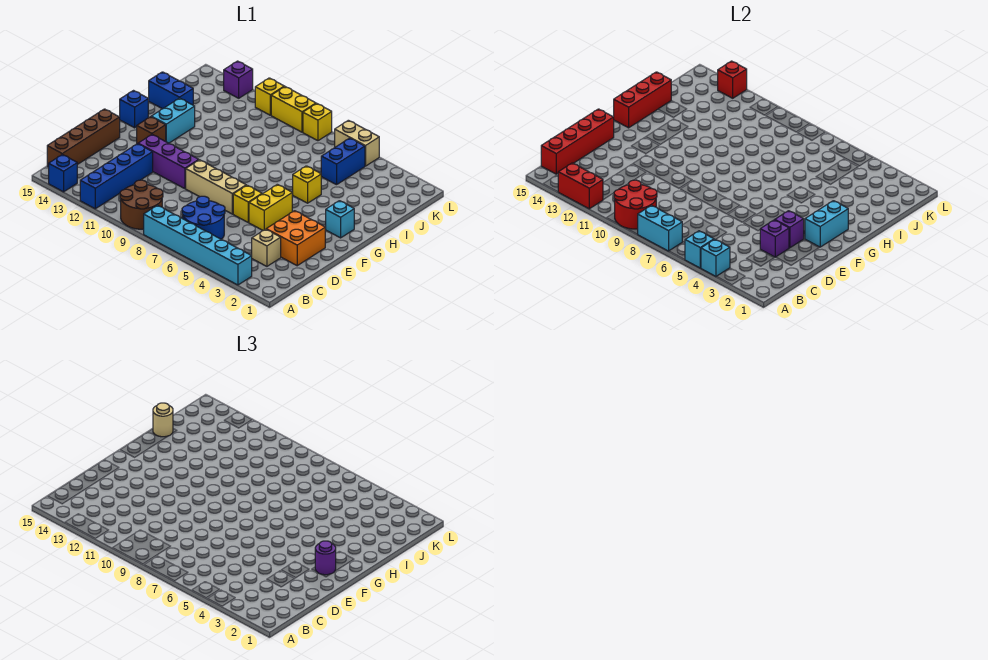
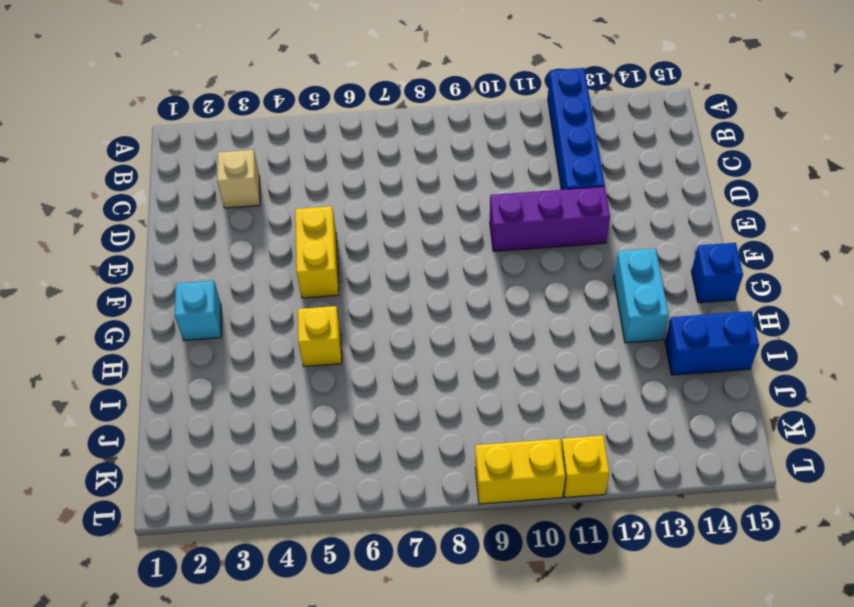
none -> cyan brick A3:A8 level 1
none -> brown round brick A9:B10 level 1
none -> blue brick A14 level 1
none -> blue round brick B6:C7 level 1

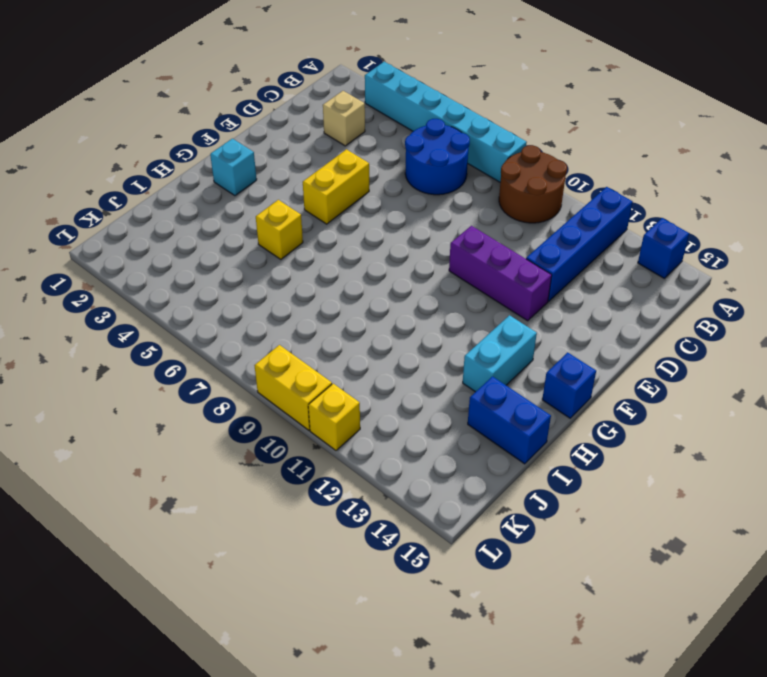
none -> brown brick B15:E15 level 1
none -> orange brick D2:E3 level 1
none -> yellow brick E6 level 1
none -> tan brick E7:E9 level 1

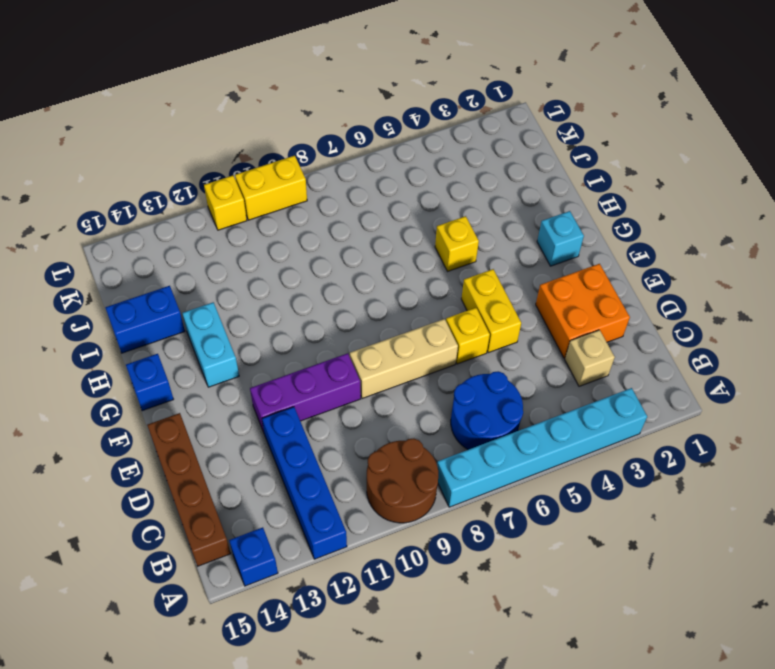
none -> brown brick F13 level 1
none -> blue brick J5:K5 level 1
none -> tan brick L5:L6 level 1
none -> yellow brick L8 level 1

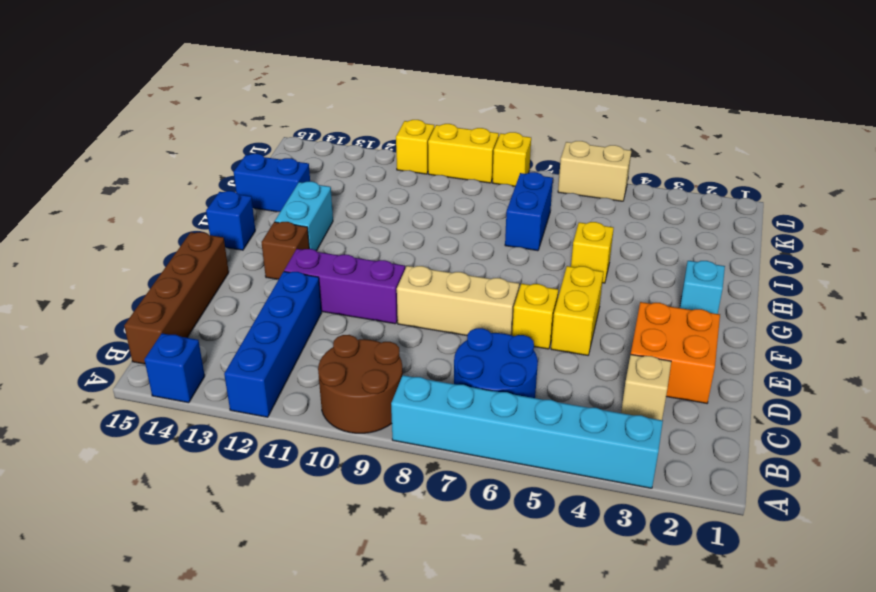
blue brick I7:J7 level 1 -> blue brick J5:K5 level 1
none -> purple brick L13 level 1
none -> cyan brick A4 level 2
none -> cyan brick A5 level 2
none -> cyan brick A7:A8 level 2

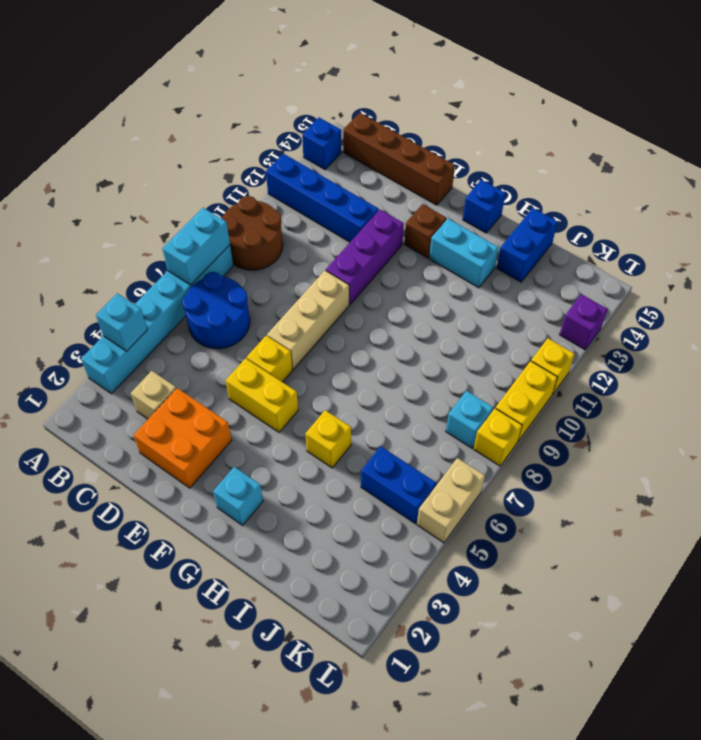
cyan brick K8 level 1 -> cyan brick A5 level 2
none -> red round brick A9:B10 level 2
none -> red brick A12:A13 level 2
none -> red brick B15:E15 level 2
none -> purple brick D3 level 2

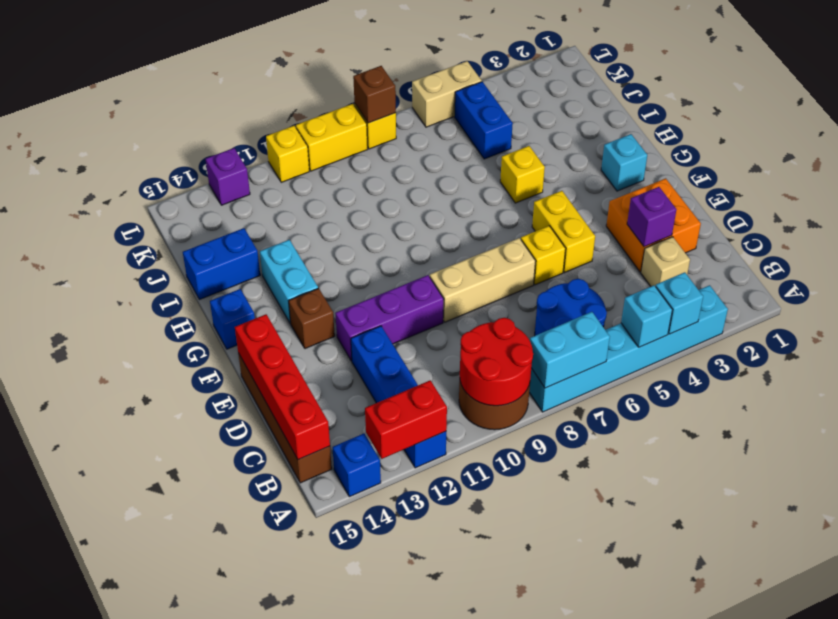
brown brick L8 level 2 -> none
none -> purple brick E3 level 2
none -> cyan brick F2:G2 level 2
none -> red brick G15:I15 level 2
none -> red brick L13 level 2

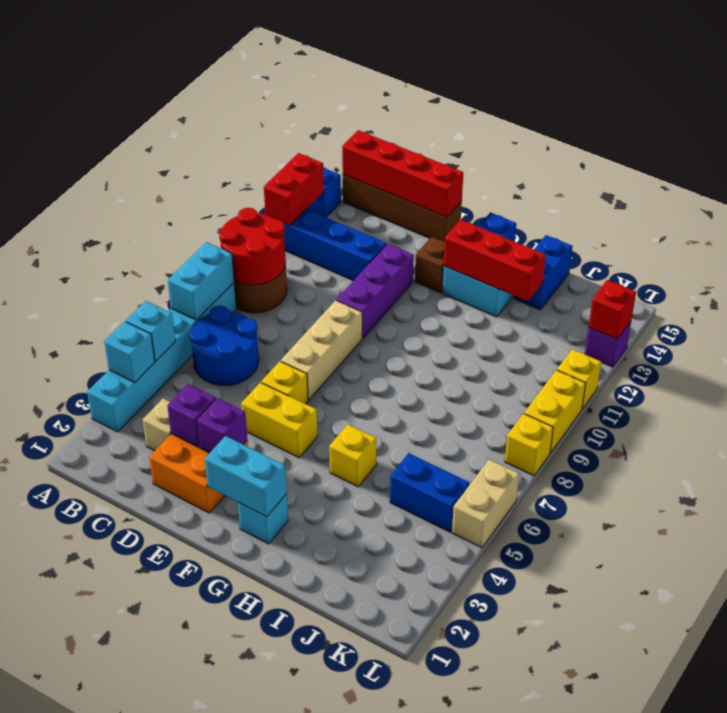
red brick G13:I13 level 2 -> red brick G15:I15 level 2
none -> purple round brick F2 level 3
none -> tan round brick I15 level 3

